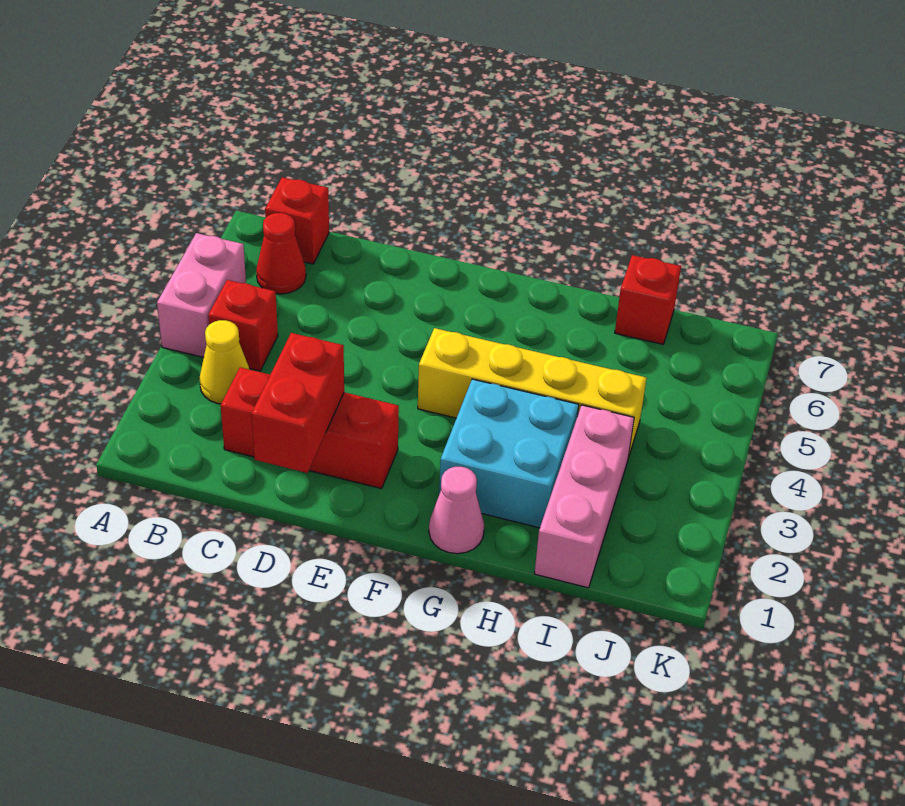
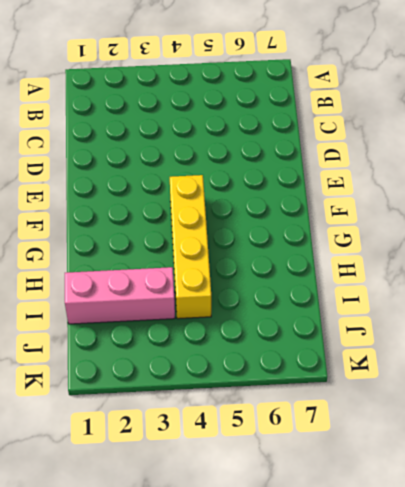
none -> pink brick A4:A5 level 1
none -> yellow cone B3 level 1
none -> red brick B4 level 1

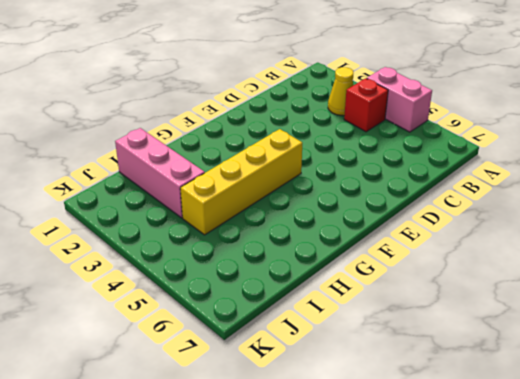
none -> red cone B6 level 1
none -> red brick B7 level 1
none -> red brick C2:E2 level 1

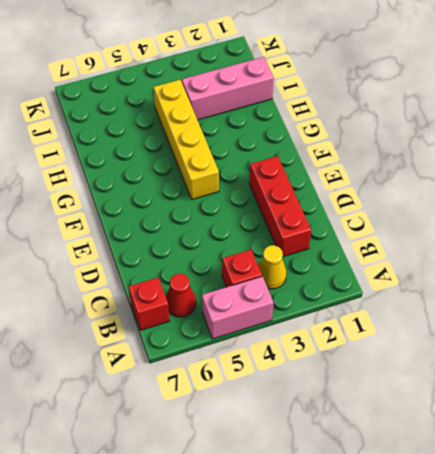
none -> pink cone G1 level 1
none -> cyan brick G2:H3 level 1
none -> red brick I7 level 1

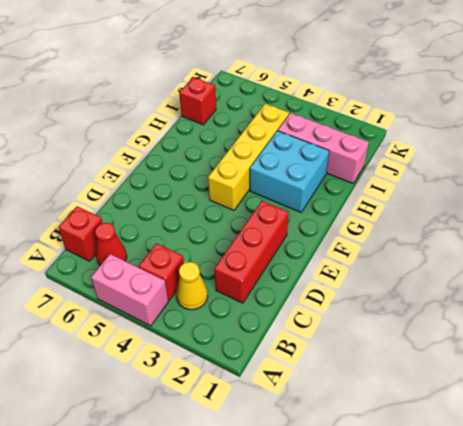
none -> pink cone G1 level 1
none -> red brick D1:D2 level 2

